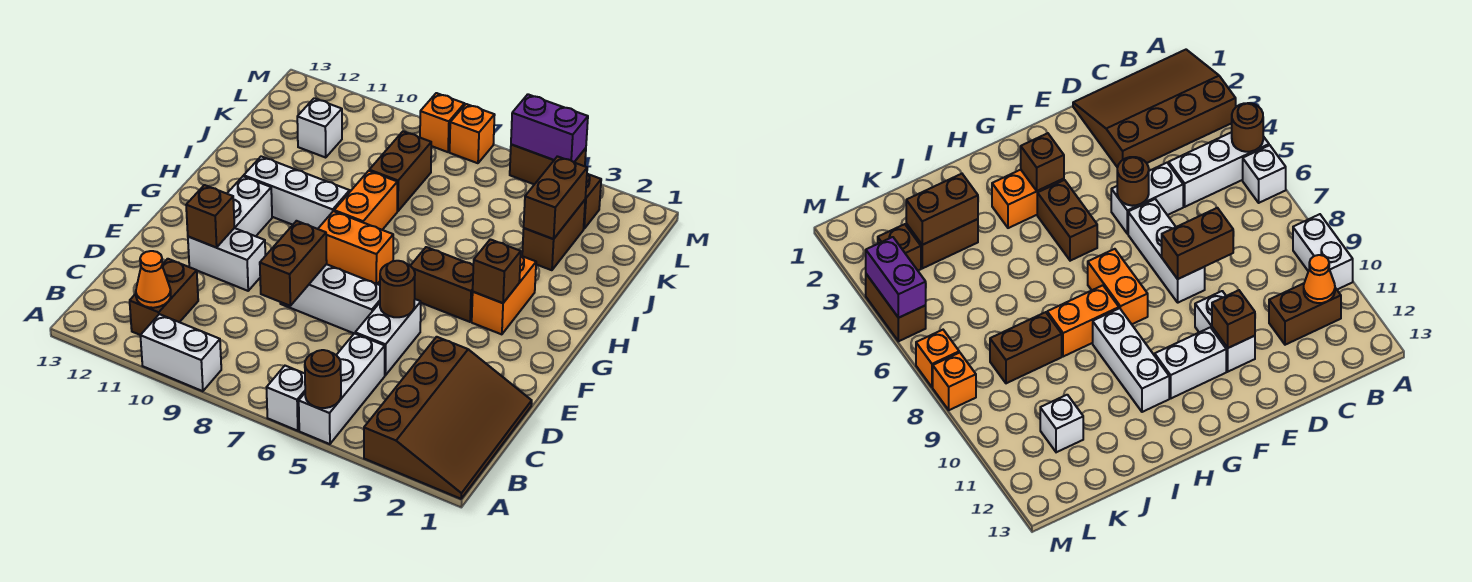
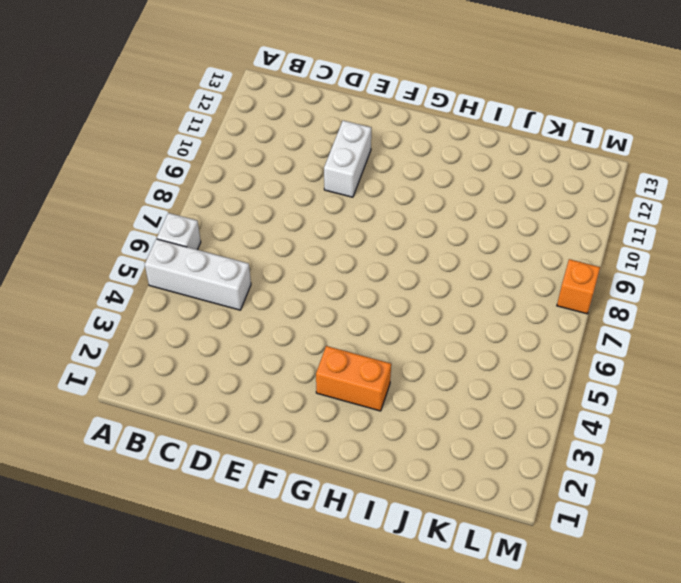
none -> brown slope A1:D3 level 1 top 3
none -> white brick A9:A10 level 1
none -> brown brick B11:C11 level 1

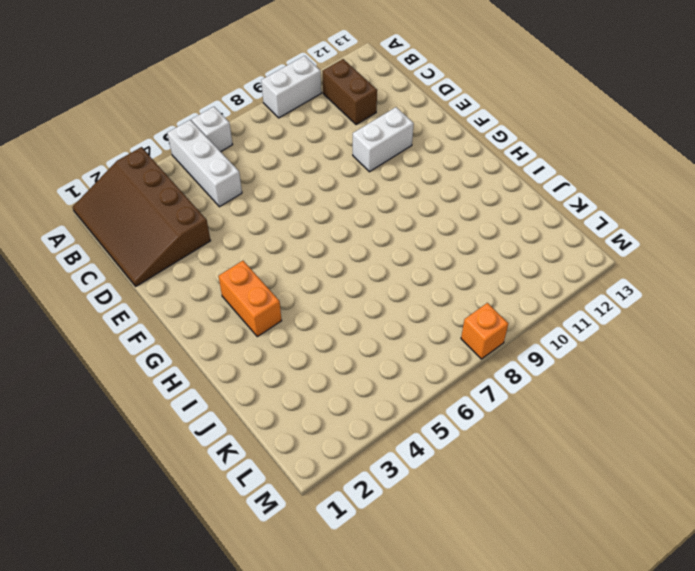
none -> white brick D5:E5 level 1
none -> white brick E6:E8 level 1
none -> white brick F11:G11 level 1

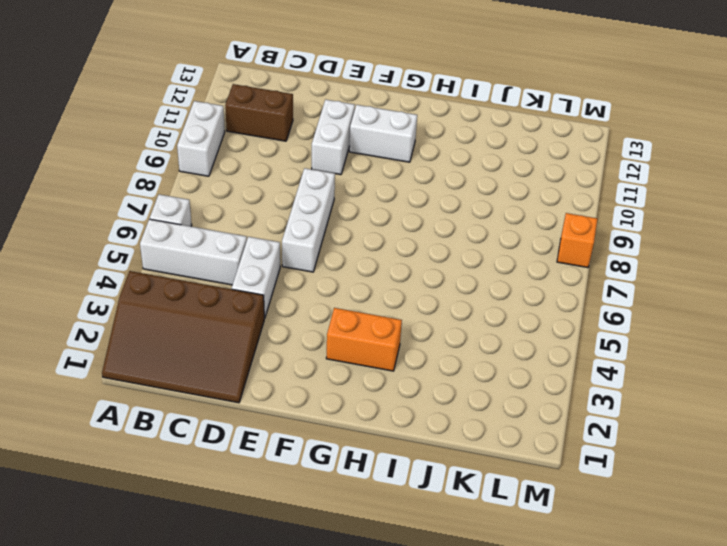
white brick D4:D5 level 1 -> white brick D5:E5 level 1
none -> brown brick G4:G5 level 1
none -> orange brick G7:G8 level 1
none -> orange brick H8:I8 level 1

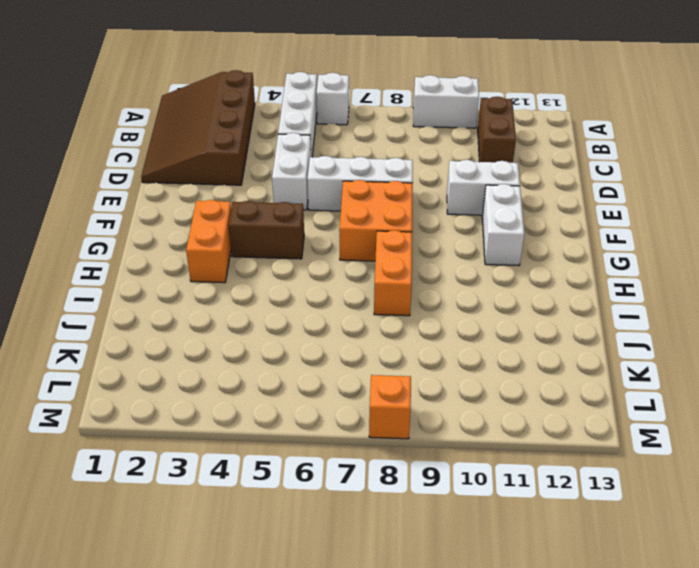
orange brick F7:G8 level 1 -> orange brick G7:G8 level 1
none -> white brick H9:H11 level 1
none -> brown brick J3:K3 level 1
none -> brown brick J8:K8 level 1

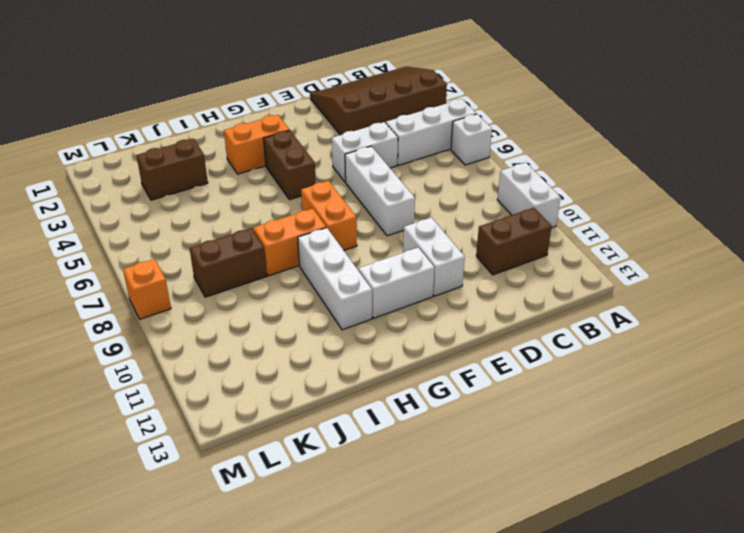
none -> white brick K11 level 1
none -> brown brick L3 level 1
none -> brown brick M4:M5 level 1

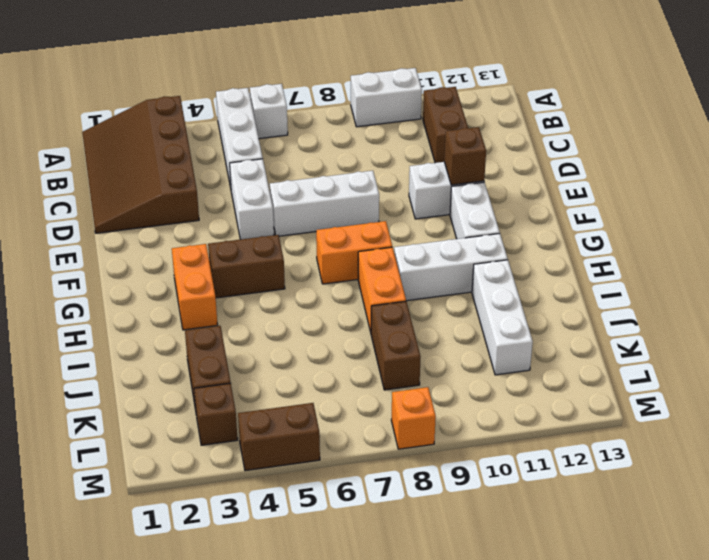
white brick I11:K11 level 1 -> white brick K11 level 1
none -> orange brick M7 level 1
none -> brown round brick A5 level 2
none -> orange cone B11 level 2

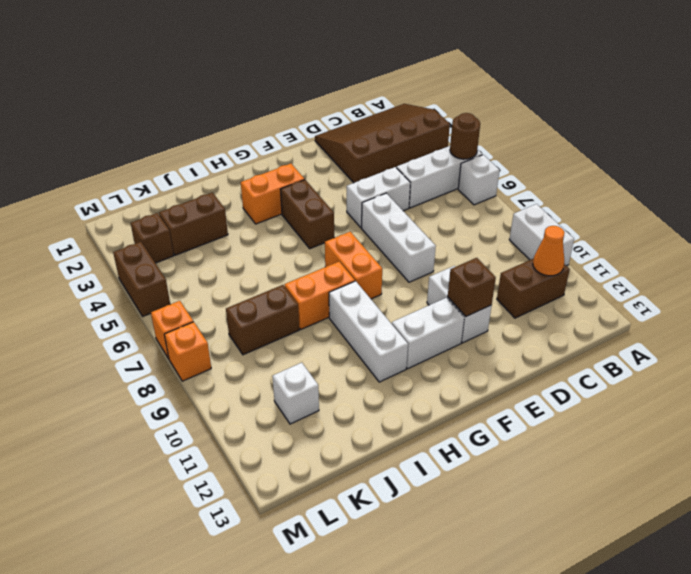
none -> brown brick D8:E8 level 2
none -> brown round brick E5 level 2
none -> brown brick G3 level 2

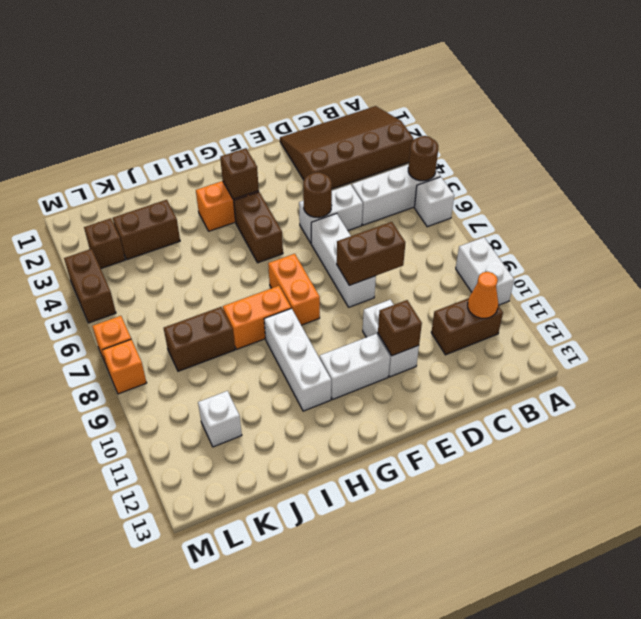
none -> brown brick J3:K3 level 2
none -> purple brick M4:M5 level 2

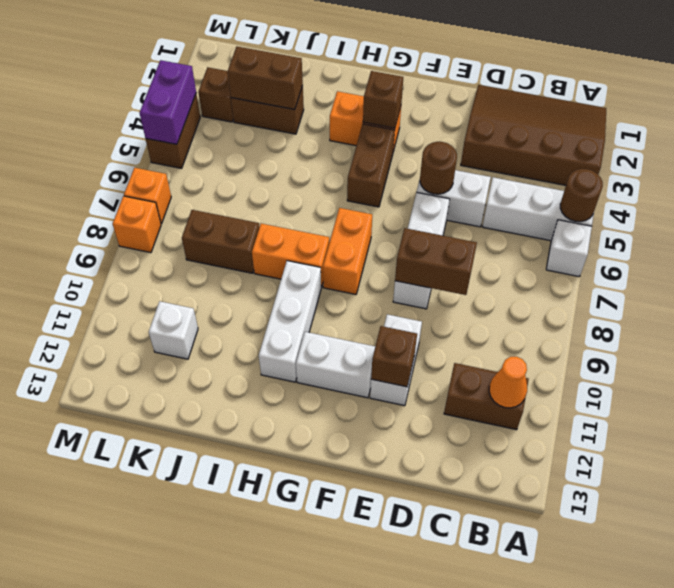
none -> white brick A9:A10 level 1

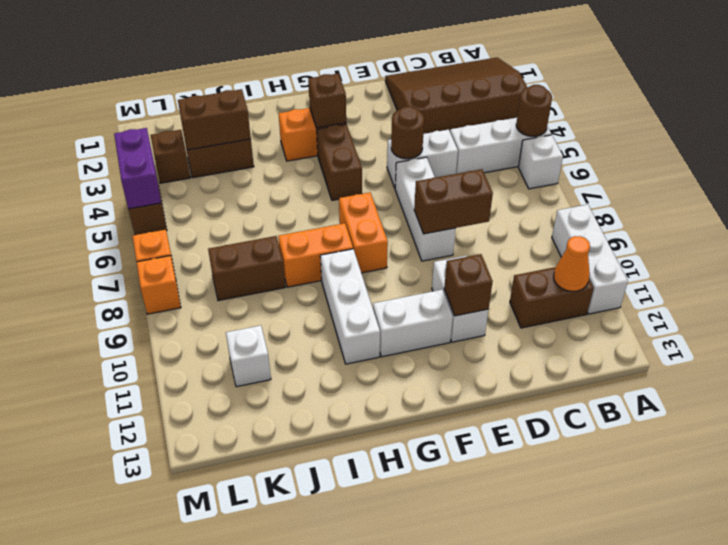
white brick A9:A11 level 1 -> white brick A9:A10 level 1

